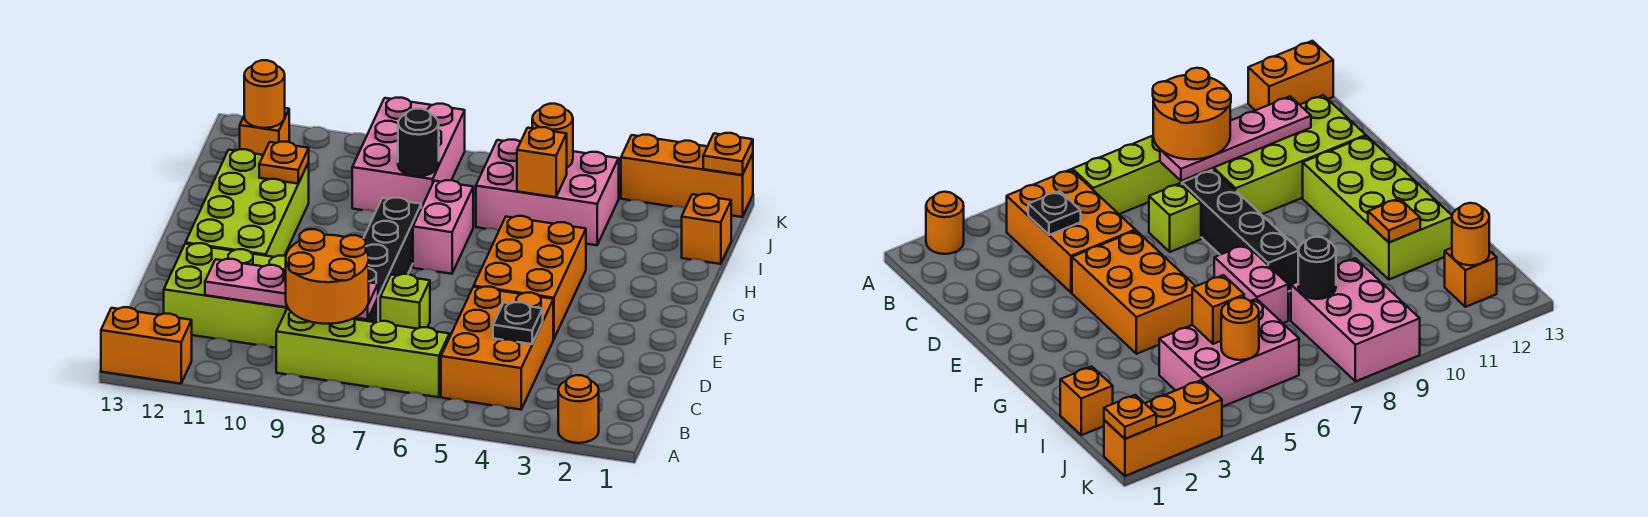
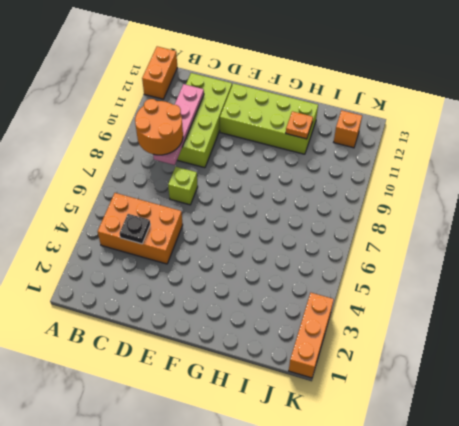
none -> orange round brick A2 level 1
none -> lime brick B6:B9 level 1
none -> black brick D8:G8 level 1

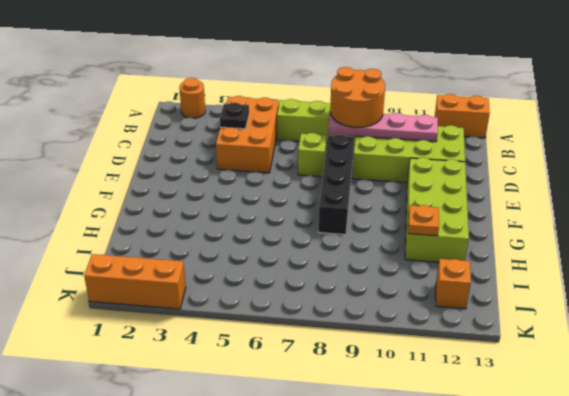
none -> orange brick E4:G5 level 1
none -> pink brick G7:H7 level 1
none -> orange brick I1 level 1

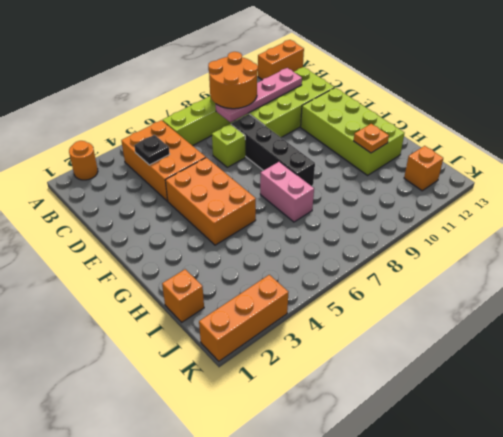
none -> pink brick I4:J6 level 1
none -> pink brick I8:K9 level 1
none -> orange brick I5 level 2

